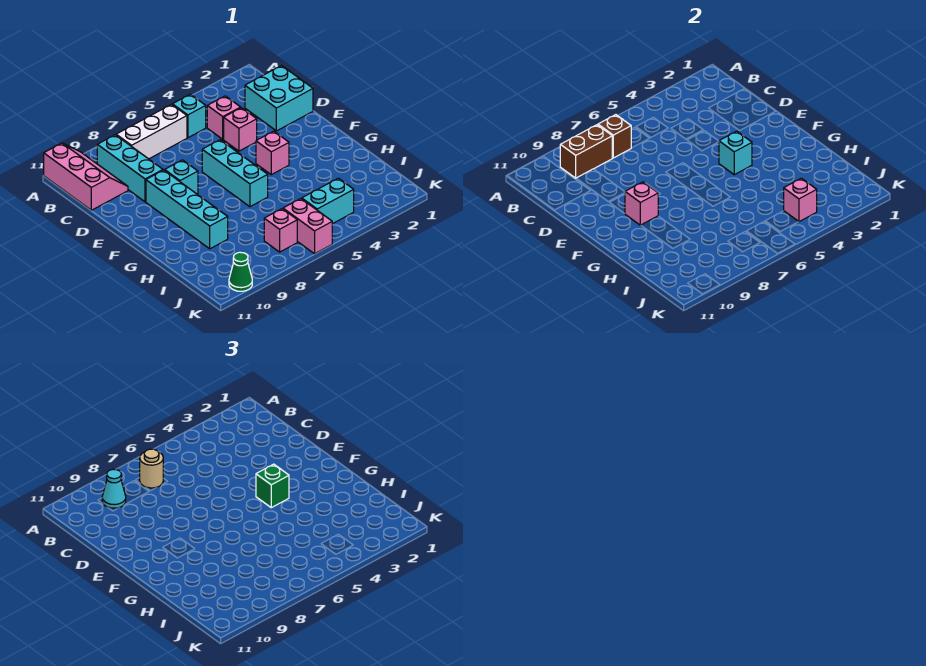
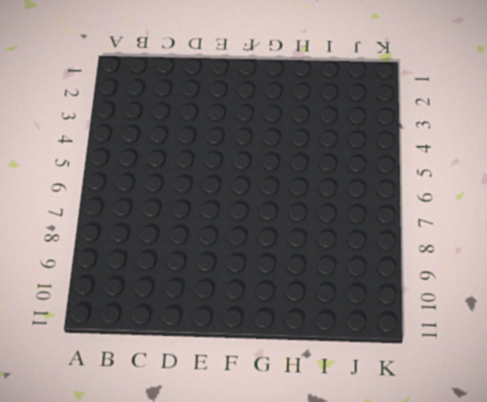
none -> pink slope A10:C11 level 1 top 11
none -> cyan brick B5 level 1
none -> white brick B6:B8 level 1

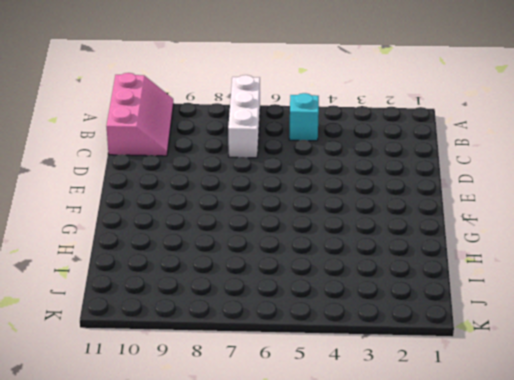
white brick A7:C7 level 1 -> white brick B6:B8 level 1
none -> cyan brick B9:D9 level 1
none -> cyan brick C1:D2 level 1
none -> pink brick C4 level 1

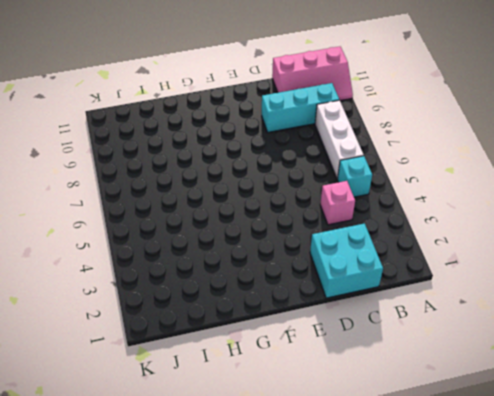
none -> pink brick D4 level 1
none -> cyan brick E6:G6 level 1
none -> cyan brick E8 level 1

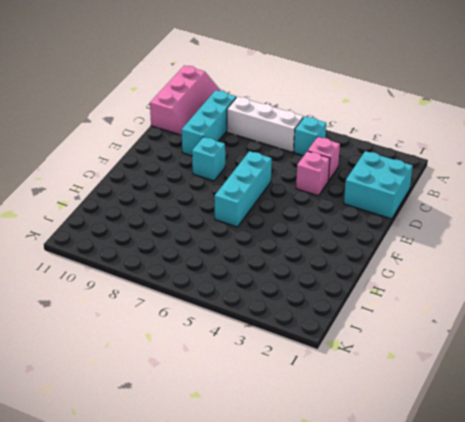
none -> cyan brick E9:H9 level 1
none -> pink brick F4 level 1
none -> cyan brick J4:J5 level 1

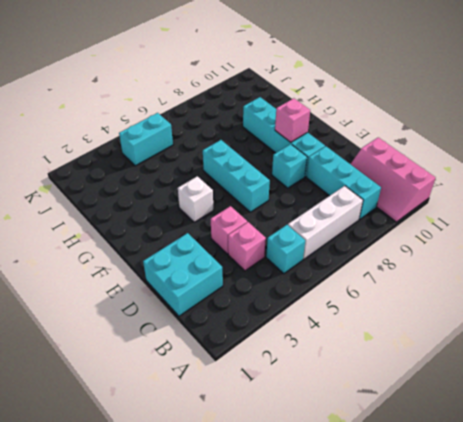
white brick F4 level 1 -> pink brick F4 level 1
none -> pink brick J6:K6 level 1
none -> pink brick J7 level 1
none -> green cone K10 level 1

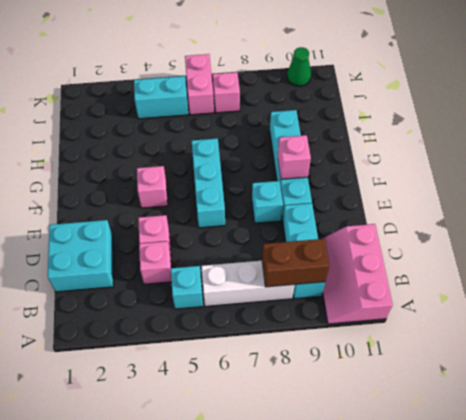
none -> brown brick B7 level 2
none -> cyan brick F4 level 2
none -> pink brick J4 level 2

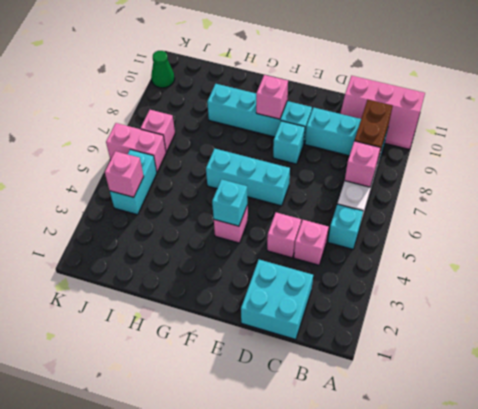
pink brick B7 level 2 -> brown brick B7 level 2
none -> tan round brick B7 level 3
none -> cyan cone B9 level 3
none -> green brick F4 level 3

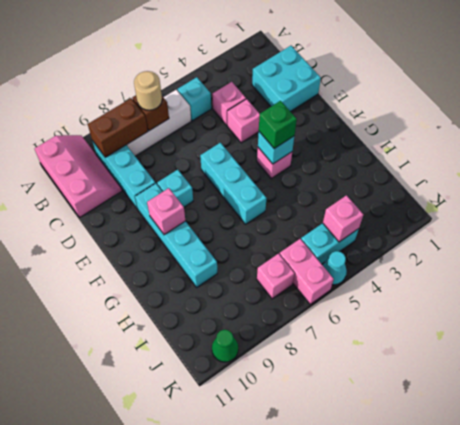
cyan cone K5 level 1 -> cyan cone B9 level 3

